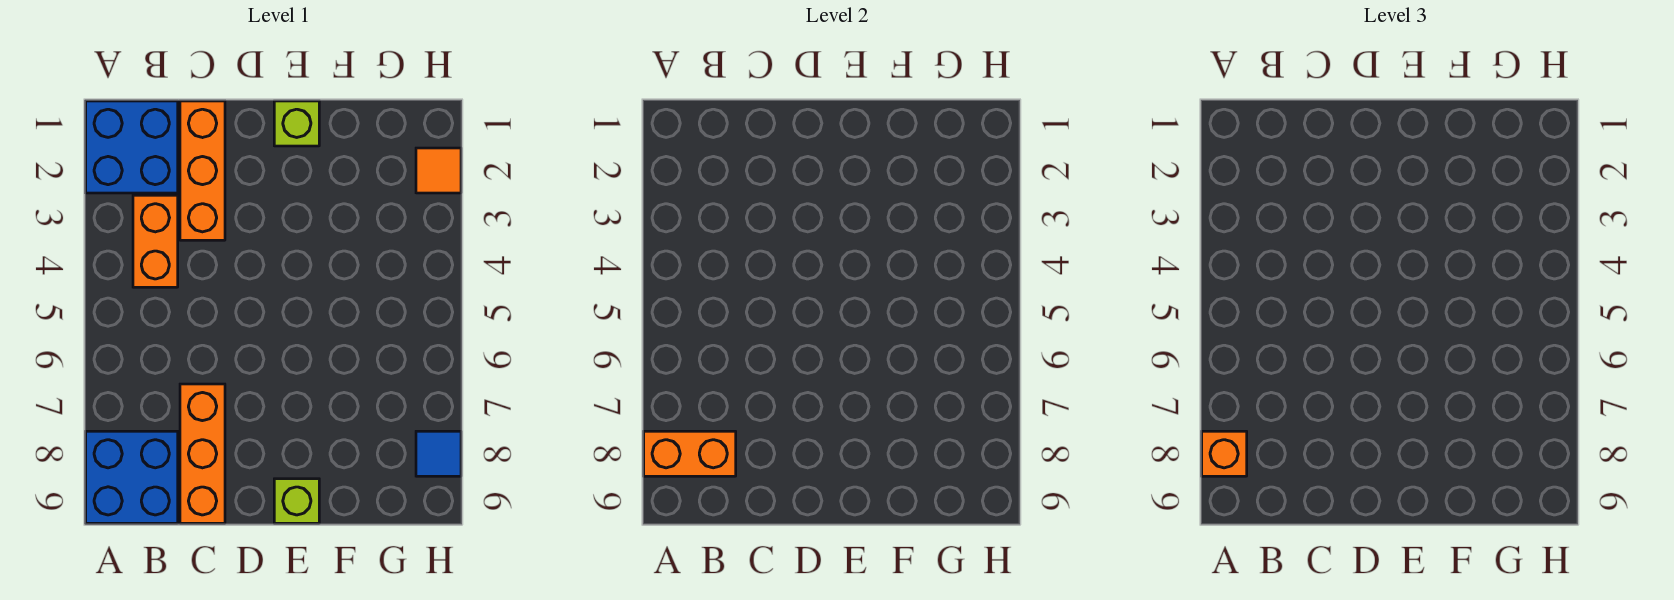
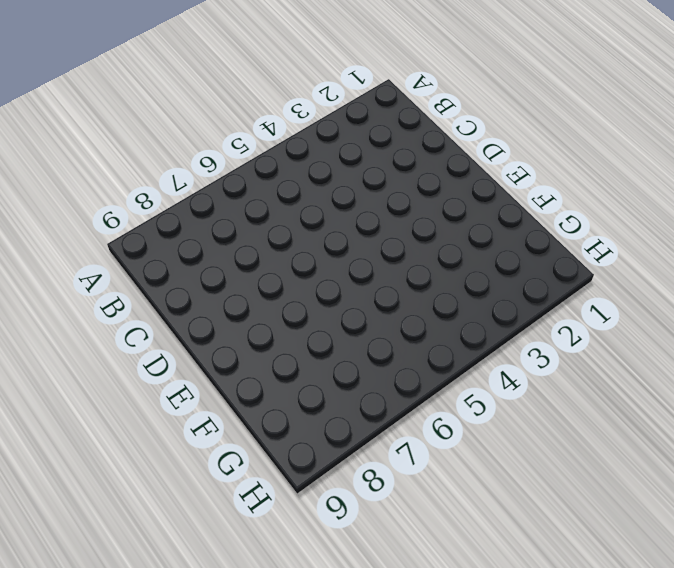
none -> blue brick A1:B2 level 1
none -> blue brick A8:B9 level 1

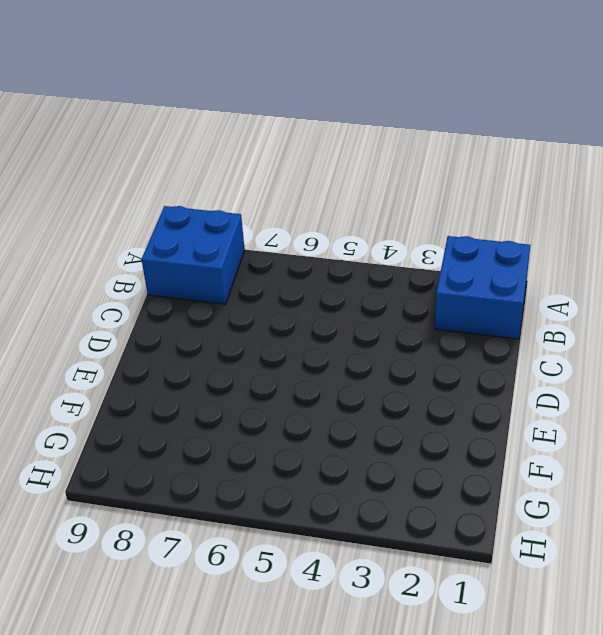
none -> orange brick B3:B4 level 1
none -> orange brick C1:C3 level 1

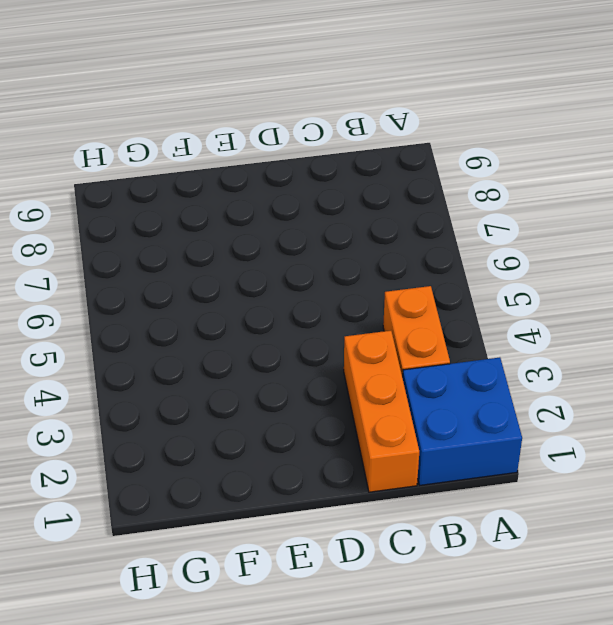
none -> blue brick A8:B9 level 1
none -> orange brick C7:C9 level 1

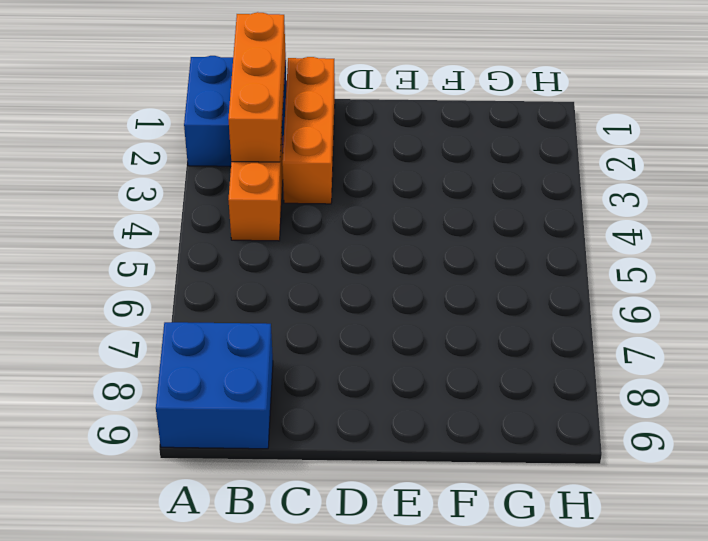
orange brick B1:B3 level 2 -> orange brick C7:C9 level 1
none -> lime brick E1 level 1
none -> lime brick E9 level 1

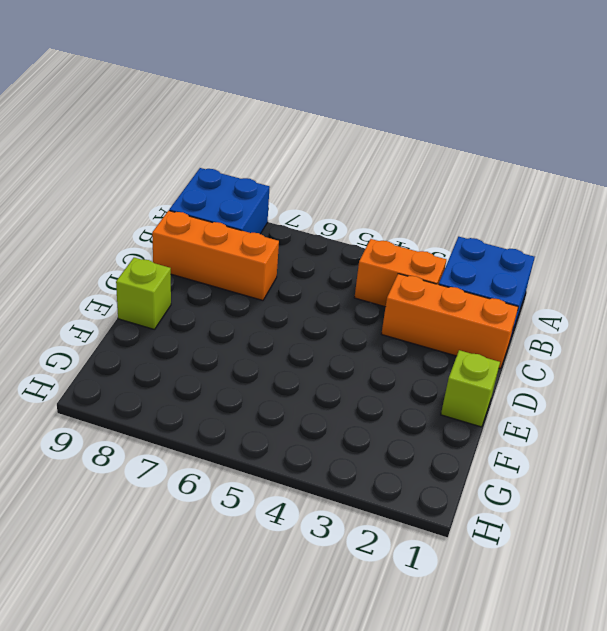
none -> orange tile H2 level 1
none -> blue tile H8 level 1

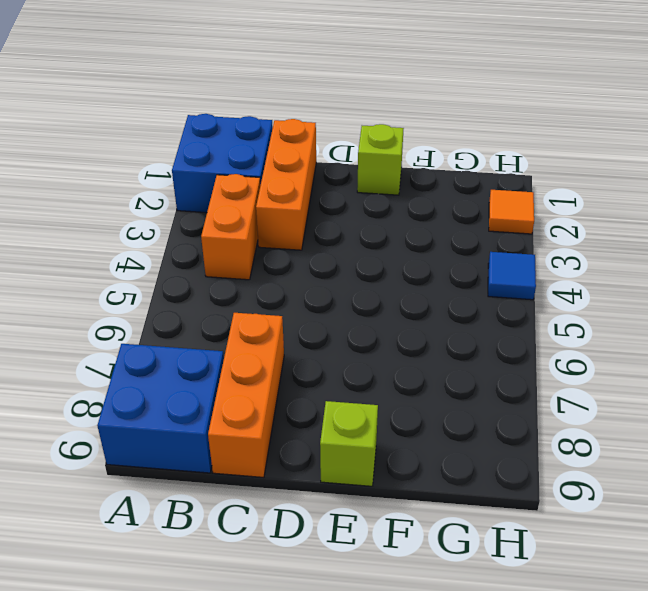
blue tile H4 level 1 -> blue tile H8 level 1
none -> orange brick A8:B8 level 2
none -> orange brick A8 level 3

